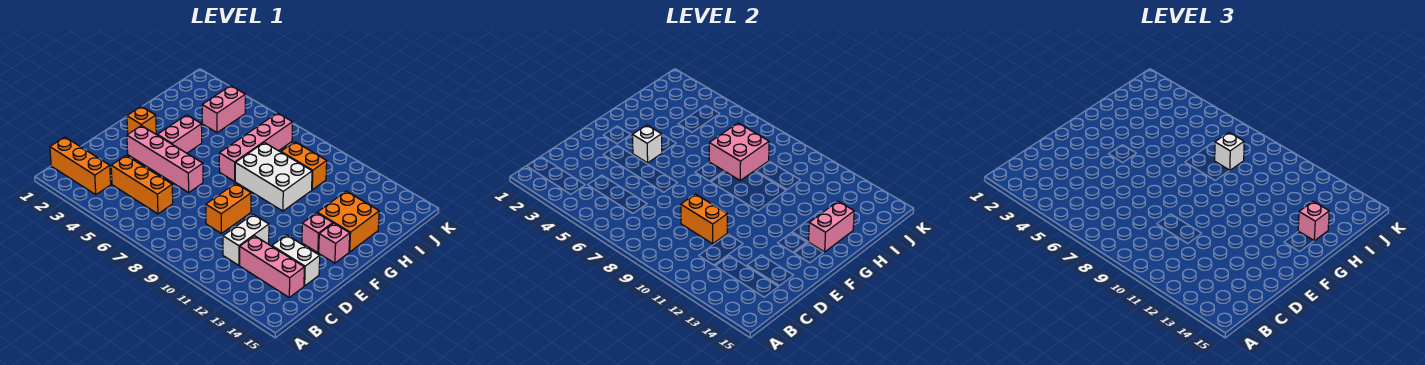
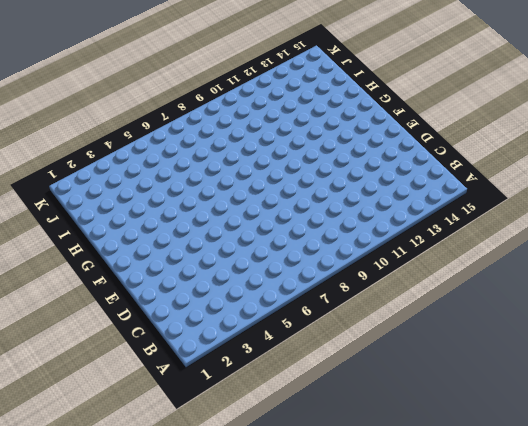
none -> orange brick B1:B3 level 1
none -> orange brick C4:C6 level 1
none -> white brick C11:D11 level 1

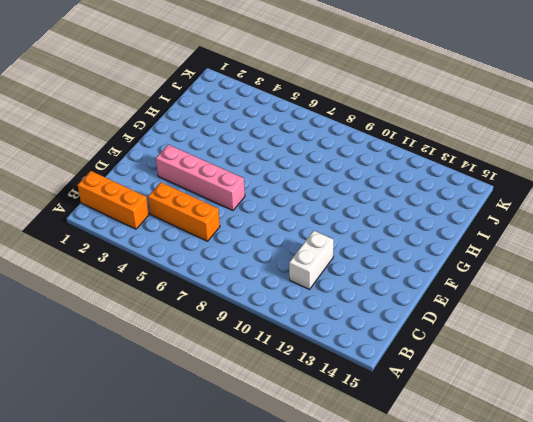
none -> pink brick C12:C14 level 1
none -> orange brick D9:E9 level 1
none -> white brick D13:D14 level 1

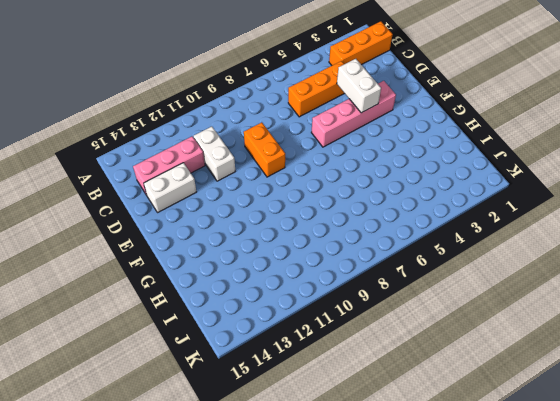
white brick D4:E4 level 2 -> none
none -> orange brick F2 level 1
none -> pink brick F4:G4 level 1
none -> pink brick F13 level 1

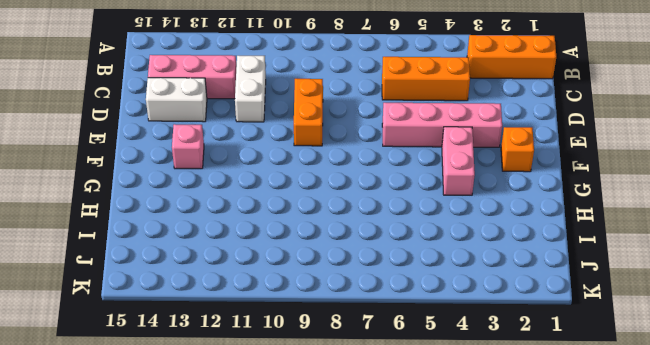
none -> pink brick F14 level 1
none -> pink brick G7:J7 level 1
none -> white brick G8:H10 level 1

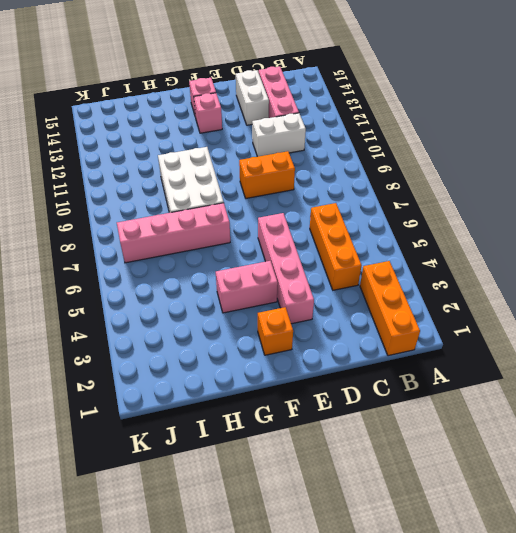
none -> orange brick G13:H14 level 1
none -> pink brick I4:J4 level 1
none -> orange brick I9:I10 level 1

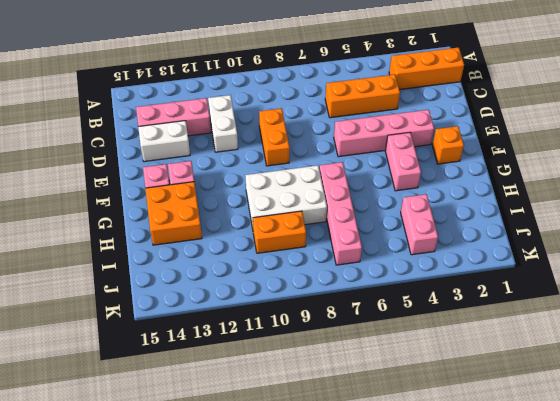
none -> orange brick D9:D10 level 2
none -> white brick F4 level 2
none -> pink brick G14:H14 level 2

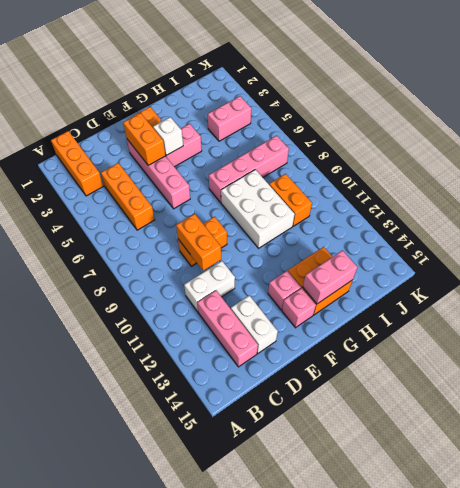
orange brick E3:E4 level 2 -> none
none -> pink brick H7:I8 level 2
none -> pink brick H14 level 3
none -> white brick I8 level 3

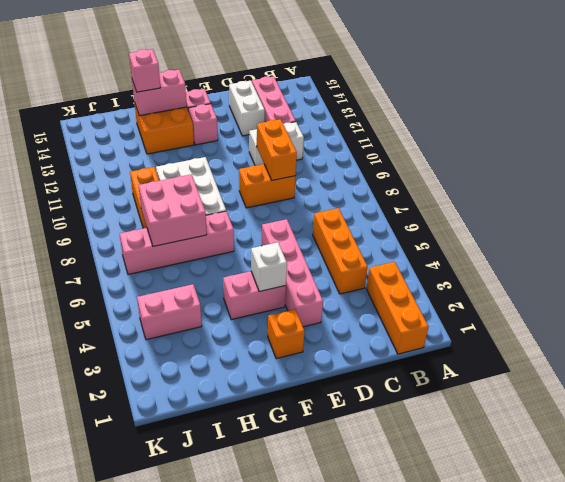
none -> white brick I8 level 3

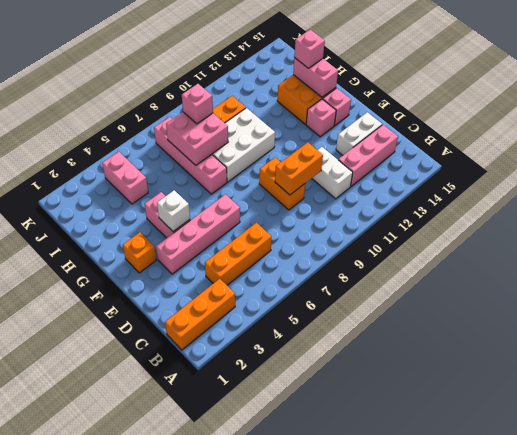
pink brick I8 level 3 -> white brick I8 level 3

